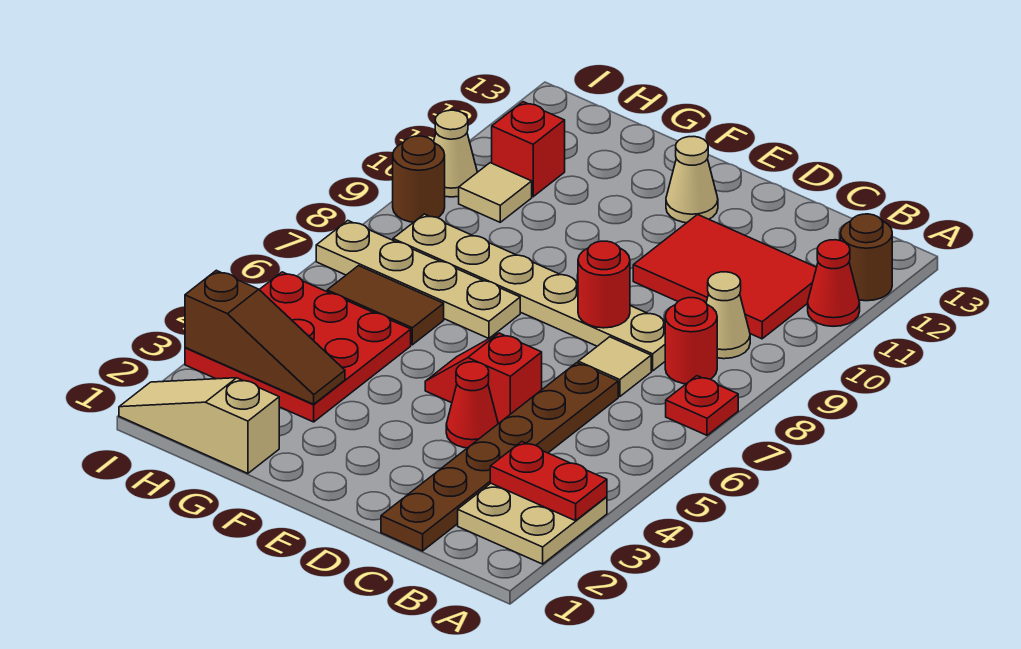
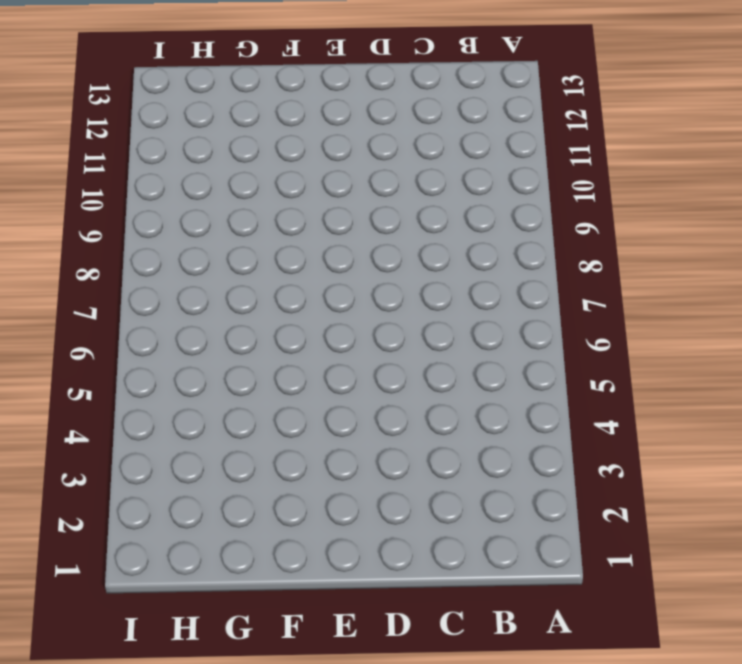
none -> tan plate A2:B3 level 1
none -> red plate A7 level 1
none -> red cone A11 level 1

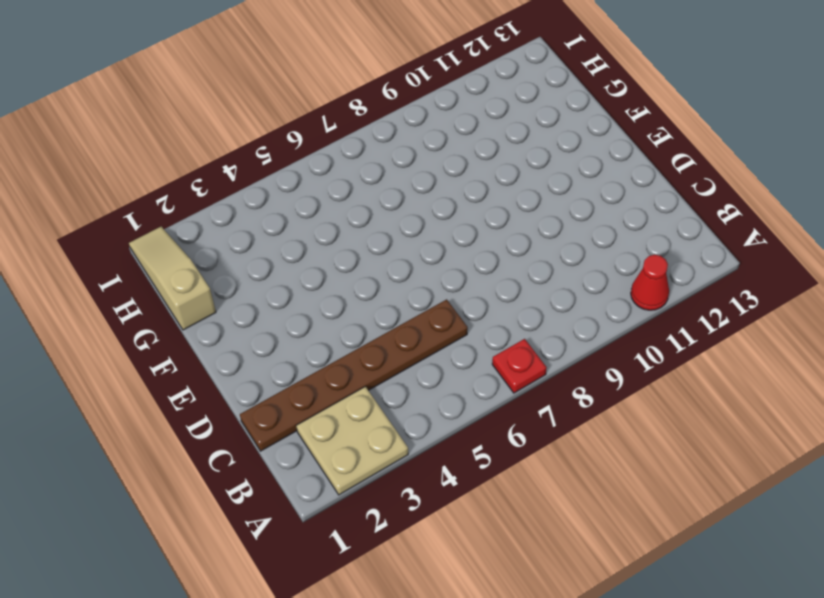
none -> brown round brick A12 level 1
none -> red round brick B8 level 1
none -> tan cone B9 level 1

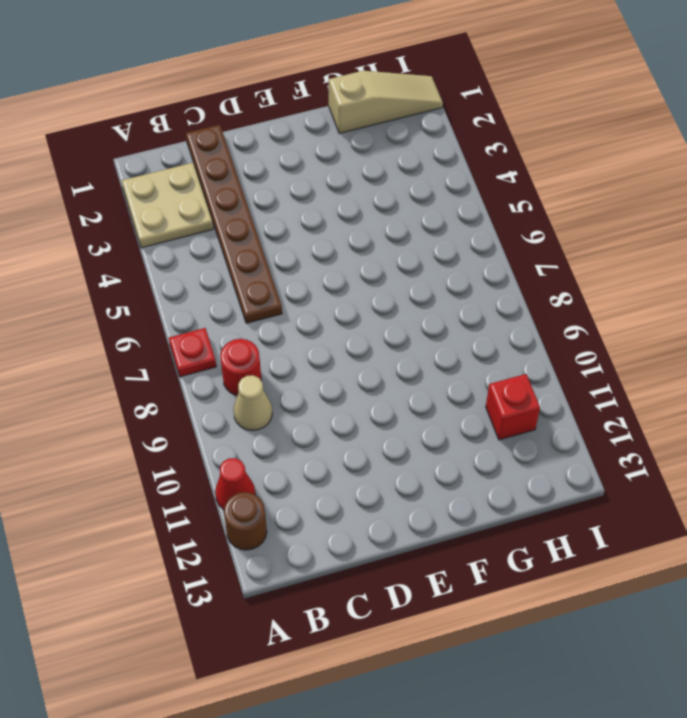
none -> red tile B10:D11 level 1
none -> tan tile C7 level 1
none -> tan plate C8:H8 level 1

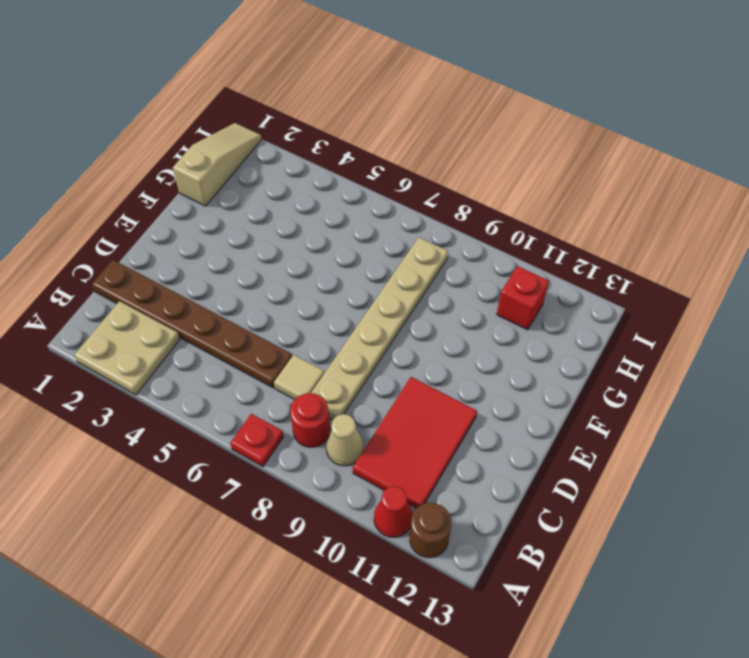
none -> red cone D4 level 1
none -> red slope D5:E5 level 1 top D
none -> tan cone E12 level 1

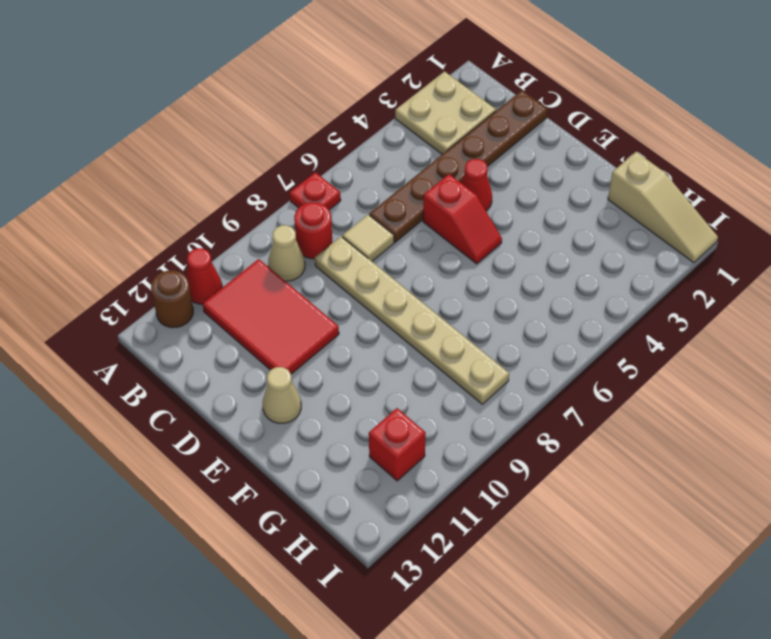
none -> tan plate F7:I7 level 1
none -> red plate G3:I5 level 1
none -> brown tile G6:H6 level 1

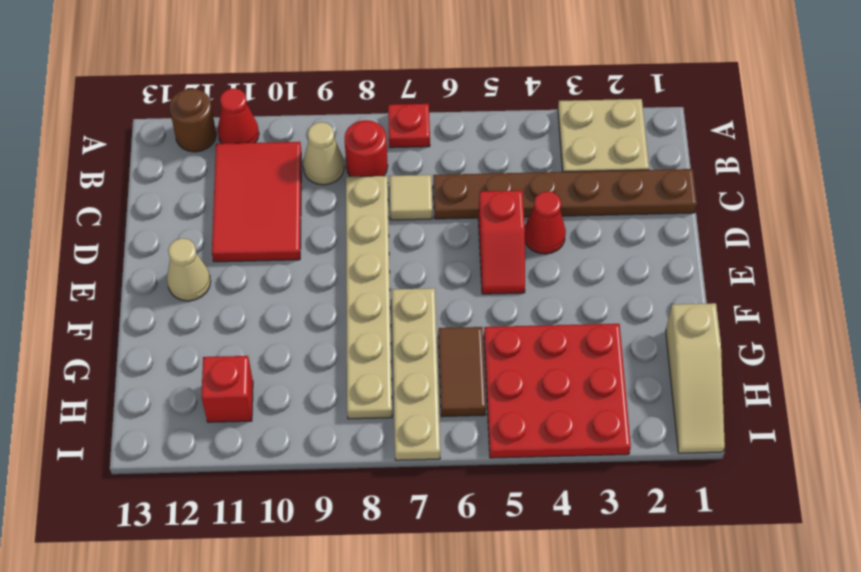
none -> tan tile H10 level 1
none -> brown round brick I9 level 1
none -> tan cone I10 level 1

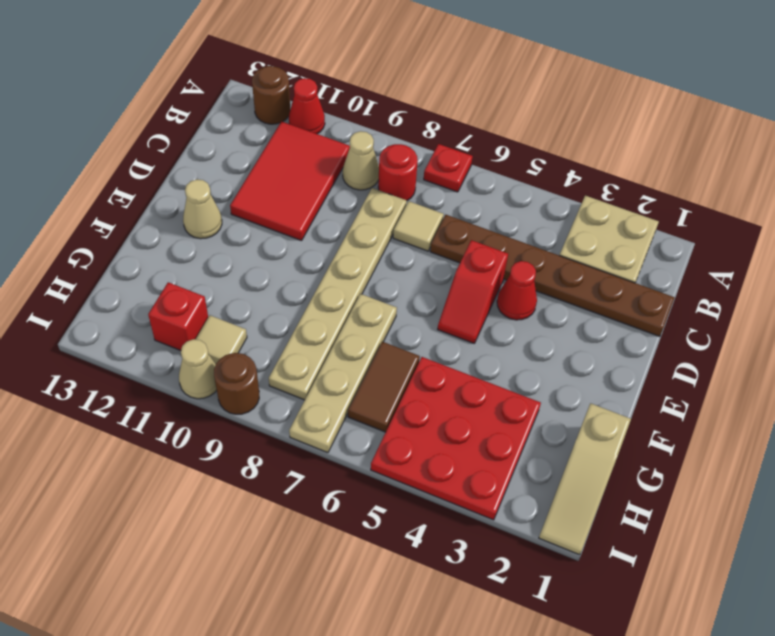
none -> red plate A3:B3 level 2
none -> red round brick D8 level 2
none -> brown slope G3:I3 level 2 top I

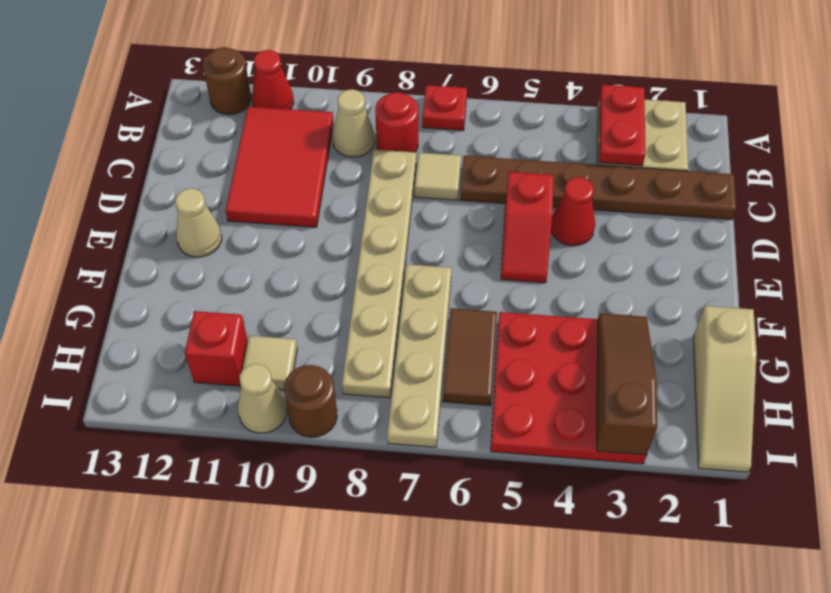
none -> red round brick D8 level 2

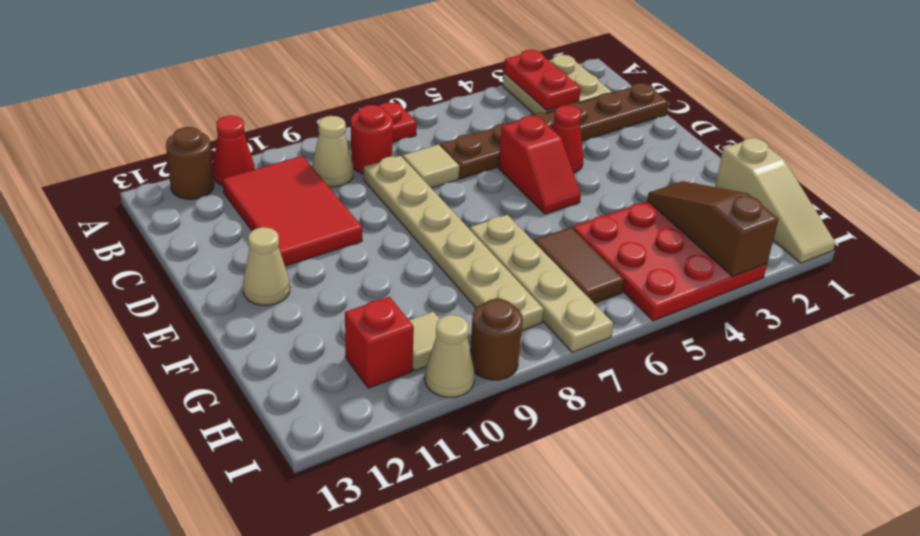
none -> red round brick D8 level 2

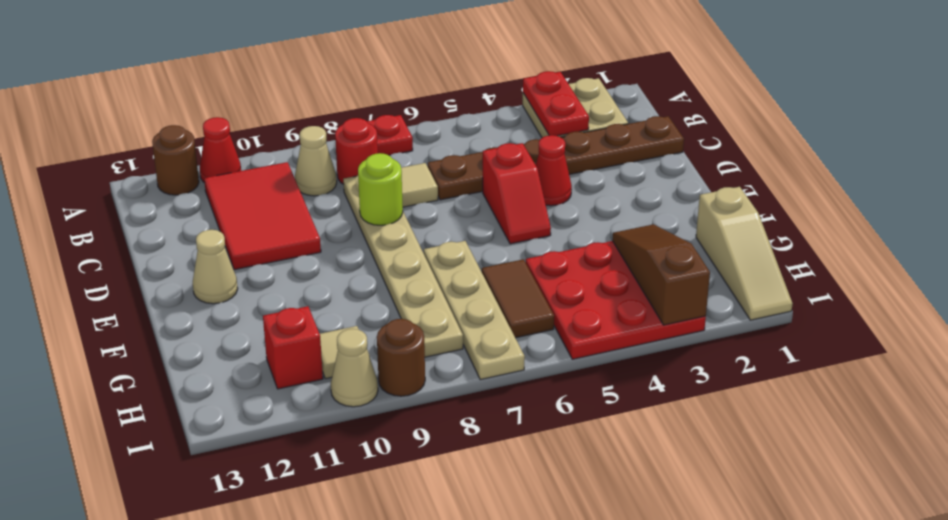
lime round brick D8 level 2 -> red round brick D8 level 2

